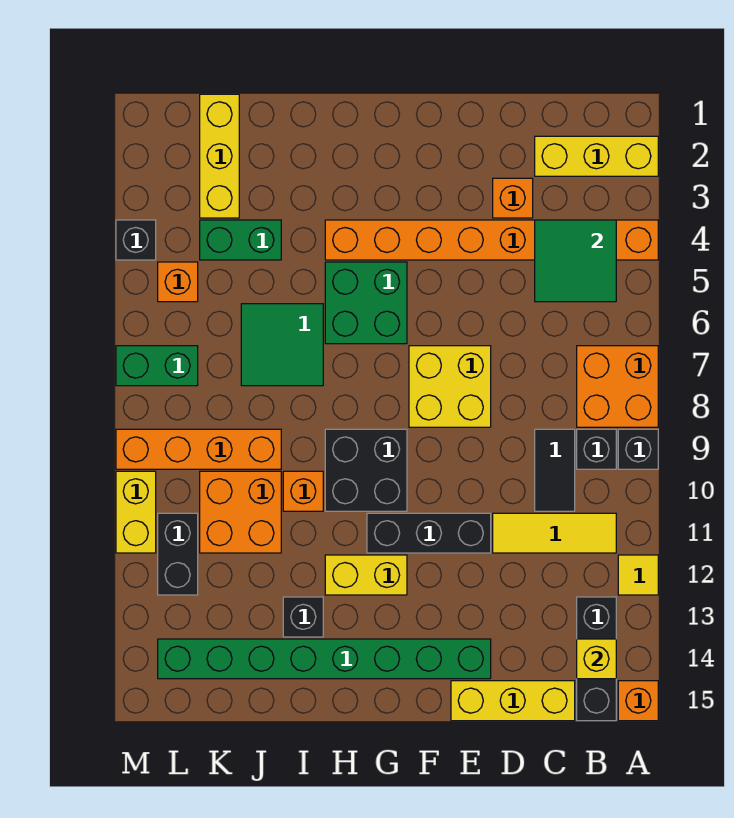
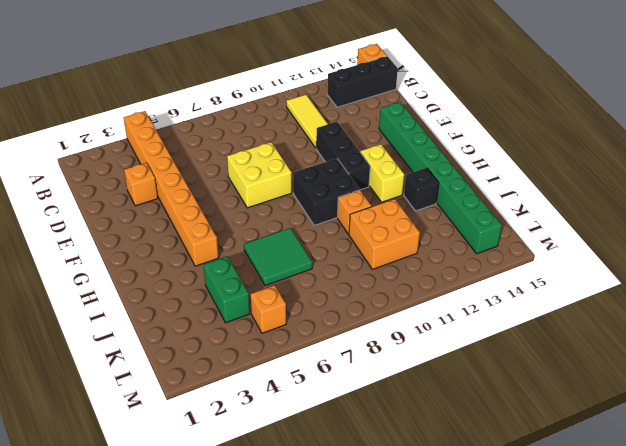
none -> yellow brick A2:C2 level 1
none -> orange brick A7:B8 level 1
none -> black brick A9 level 1
none -> yellow tile A12 level 1

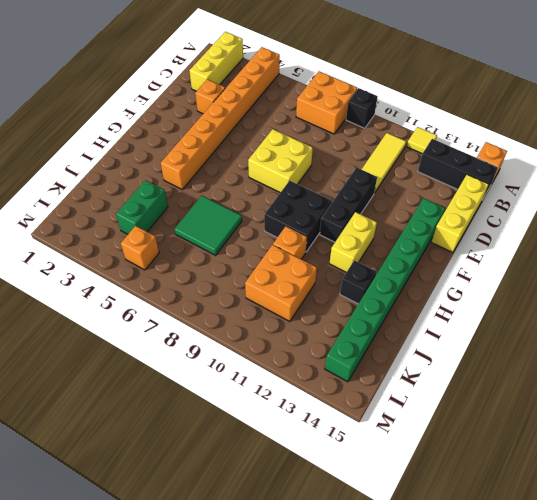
none -> black brick B9 level 1
none -> black tile C9:C10 level 1
none -> green brick G5:H6 level 1
none -> orange brick J9:M9 level 1

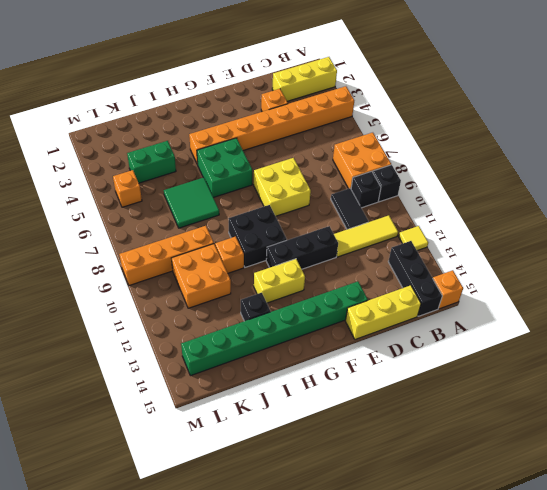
none -> yellow brick K1:K3 level 1
none -> green brick L7:M7 level 1
none -> black brick L11:L12 level 1
none -> black brick M4 level 1

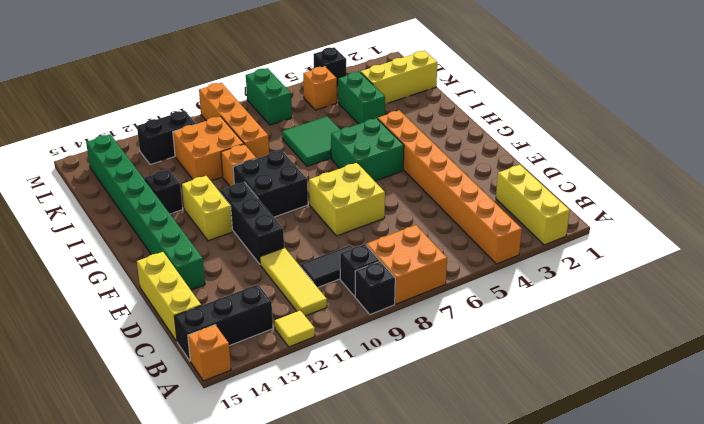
none -> orange brick D3 level 1
none -> yellow brick M10:M11 level 1
none -> green tile B4:C5 level 2
none -> yellow brick B14 level 2

